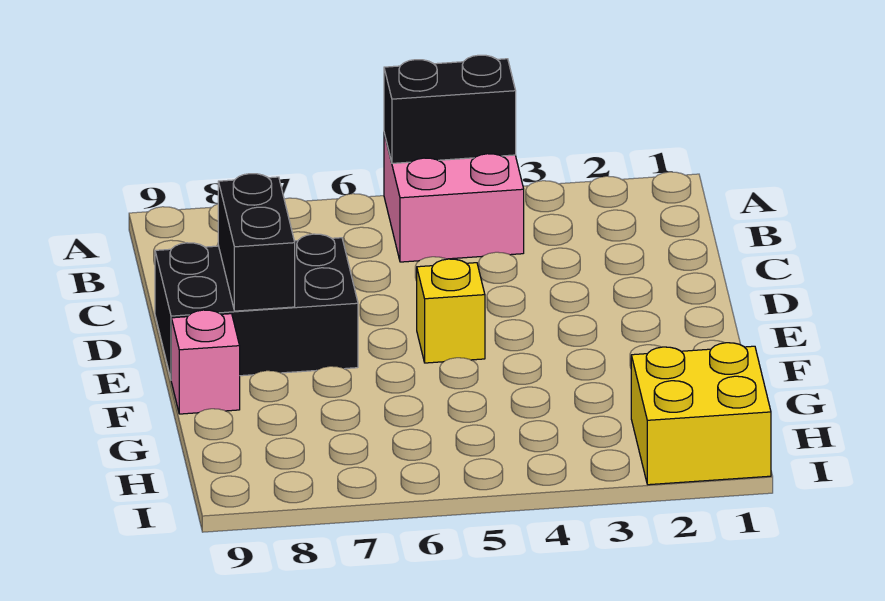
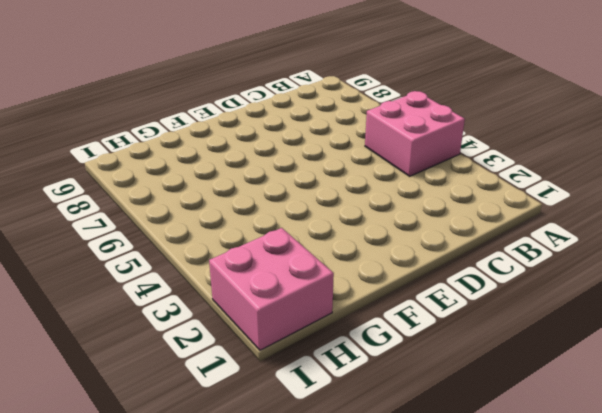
pink brick H1:I2 level 1 -> yellow brick H1:I2 level 1
none -> black brick D7:E9 level 1
none -> yellow brick E5 level 1

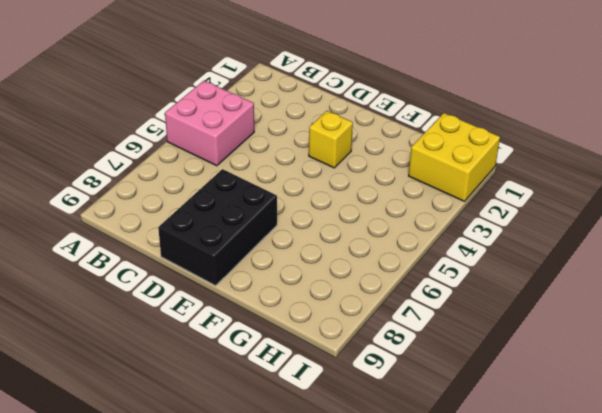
yellow brick E3 level 1 -> yellow brick E5 level 1
none -> pink brick F9 level 1
none -> black brick A4:A5 level 2

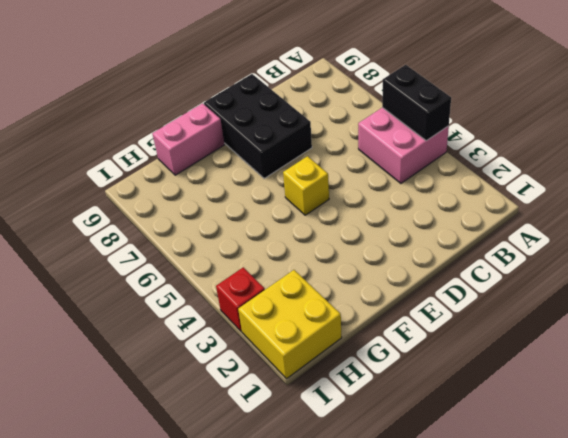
pink brick F9:G9 level 1 -> pink brick F9 level 1
red brick I3 level 1 -> none
none -> black brick D8:E8 level 2

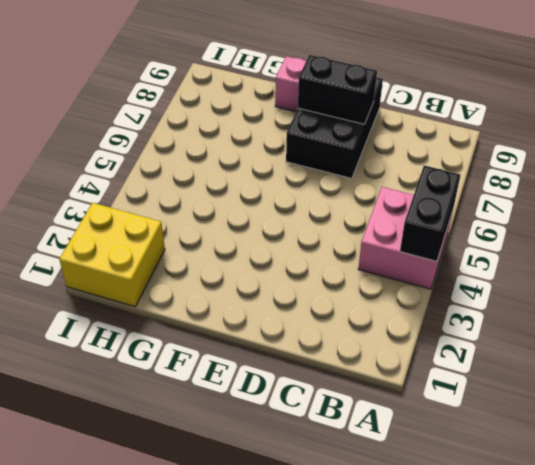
none -> yellow brick E5 level 1

